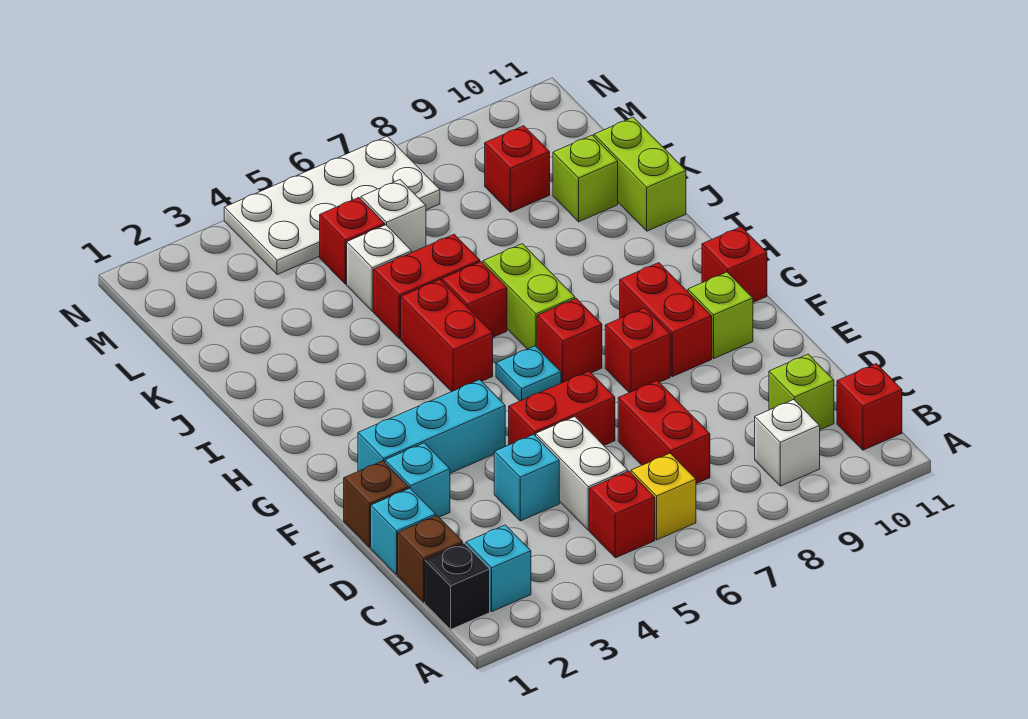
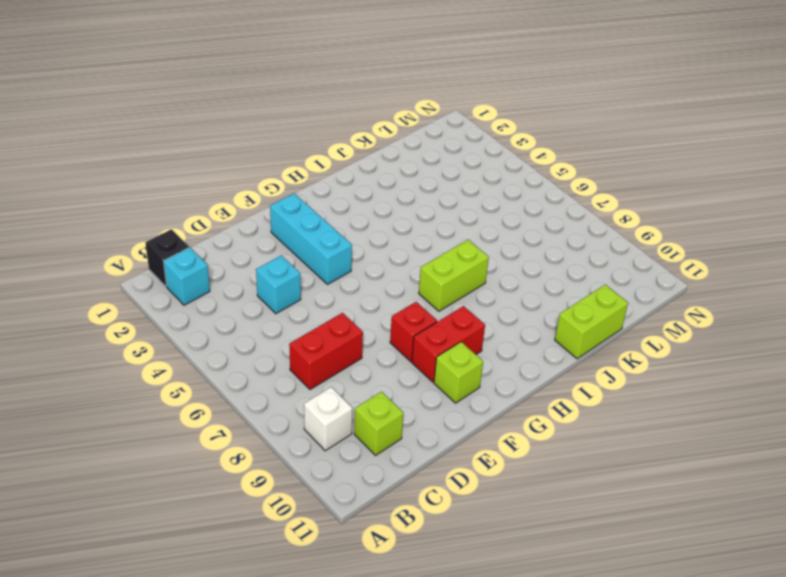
none -> red brick B5 level 1
none -> yellow brick B6 level 1
none -> red brick B11 level 1
none -> brown brick C1 level 1

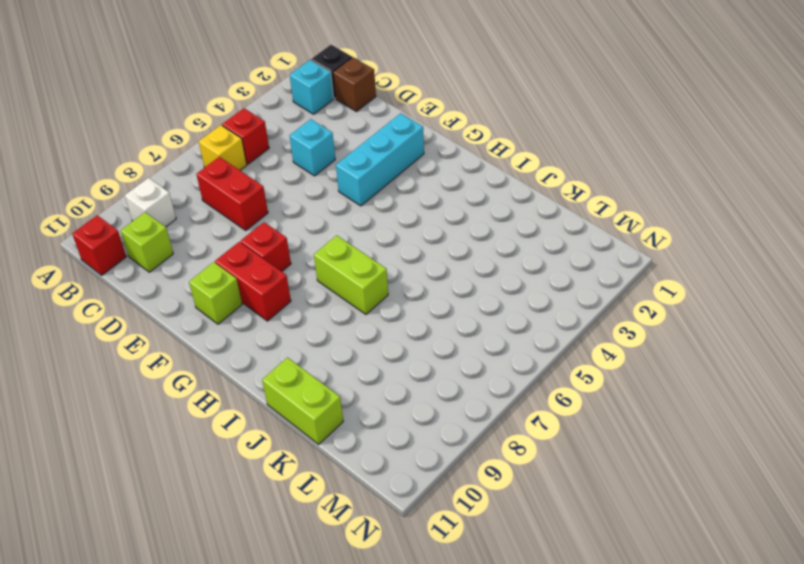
none -> white brick C5:D5 level 1
none -> cyan brick D1 level 1
none -> brown brick E1 level 1
none -> cyan brick E2 level 1

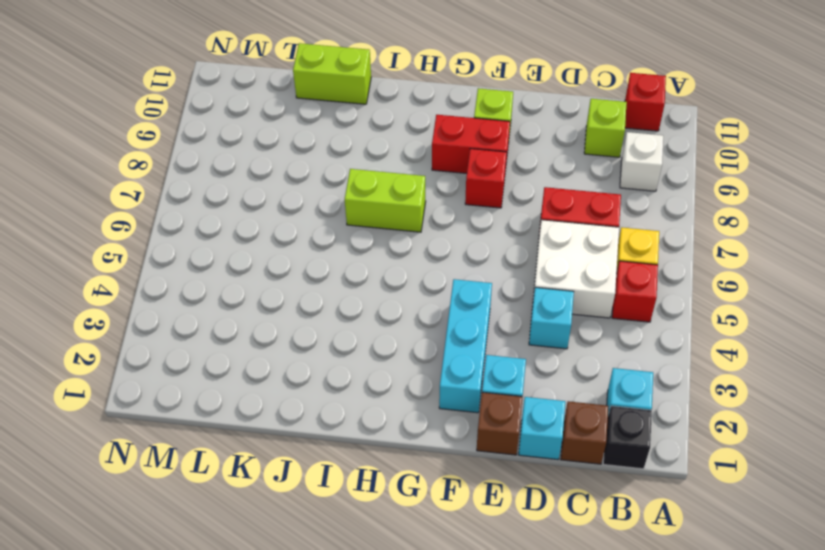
white brick C5:D6 level 1 -> white brick C5:D5 level 1
none -> red brick E5:E6 level 1
none -> cyan plate G6 level 1
none -> red brick G7 level 1
none -> red brick G11 level 1

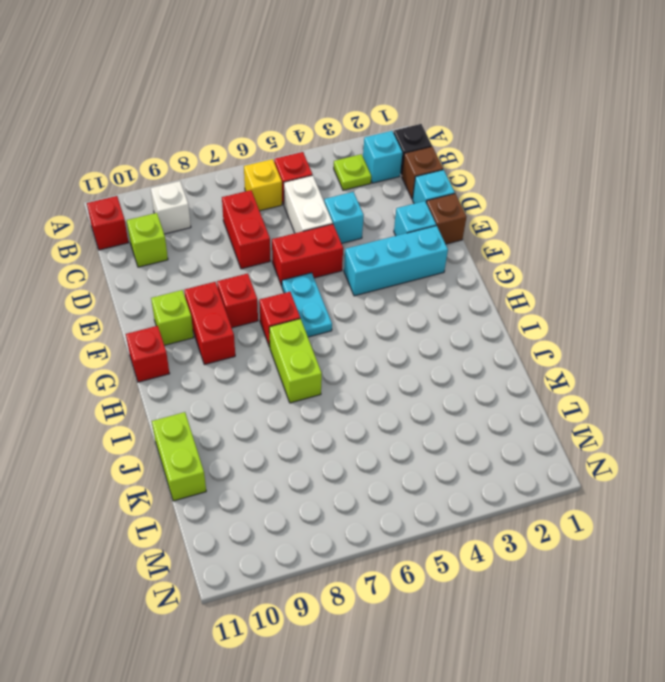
lime plate B3 level 1 -> none
cyan plate F6:G6 level 1 -> cyan plate G6 level 1
none -> red brick H5:I5 level 1
none -> red brick I6 level 1
none -> red brick J5:J6 level 1
none -> white brick K5 level 1

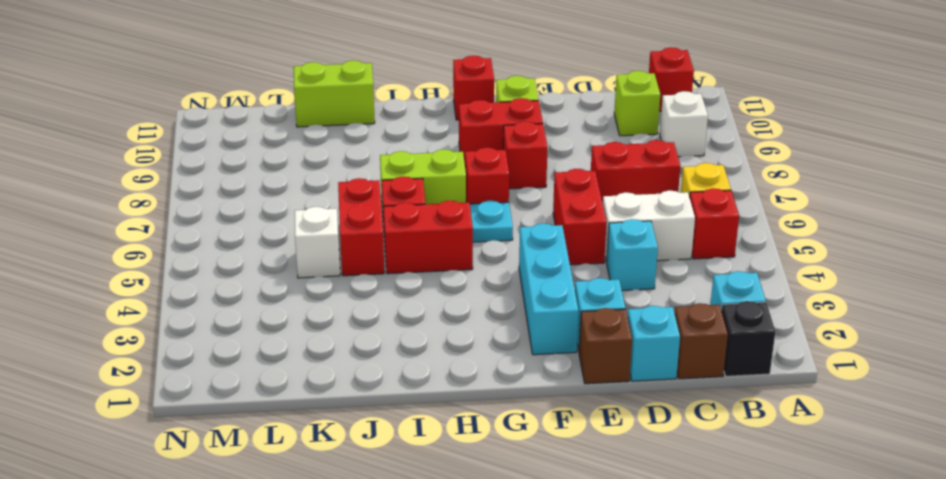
none -> lime brick K10 level 1
none -> red brick L5 level 1
none -> white brick L6 level 1
none -> red brick L9 level 1

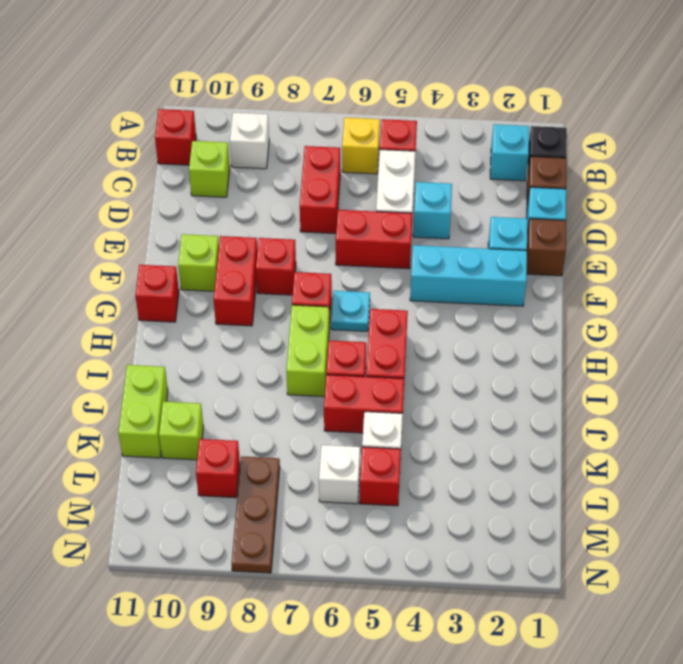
brown plate L8:N8 level 1 -> none
none -> white plate M4:N7 level 1

